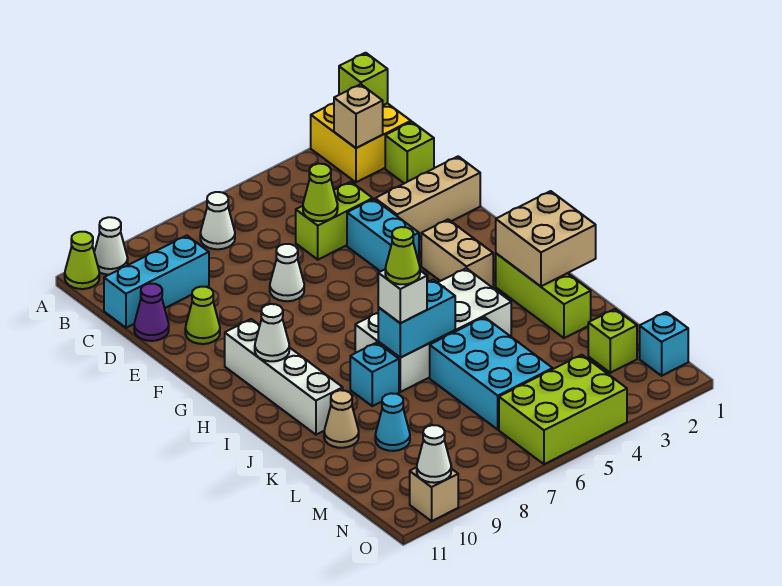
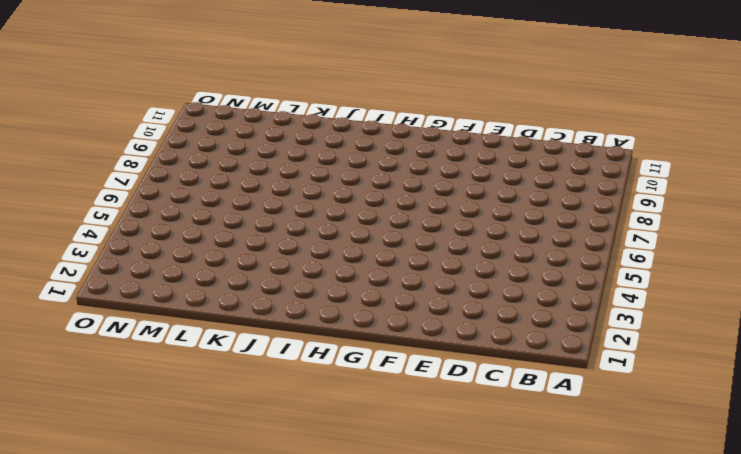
none -> yellow brick A1:B2 level 1
none -> white cone A10 level 1
none -> lime cone A11 level 1
none -> white cone B7 level 1

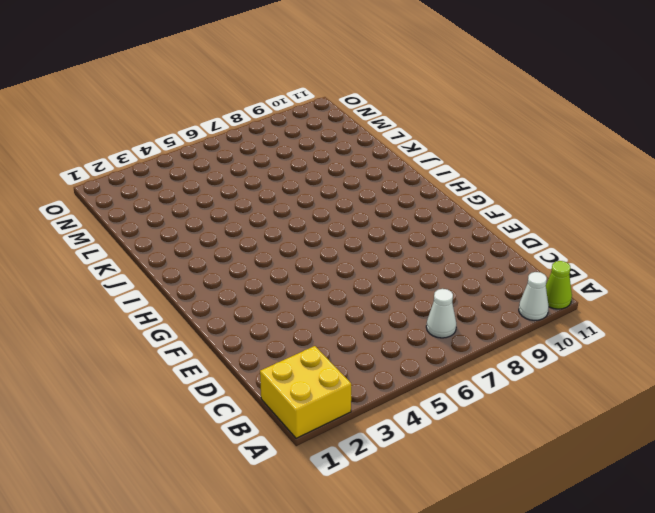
none -> lime brick C1 level 1
none -> cyan brick C9:C11 level 1
none -> lime brick D4:D5 level 1
none -> purple cone D11 level 1

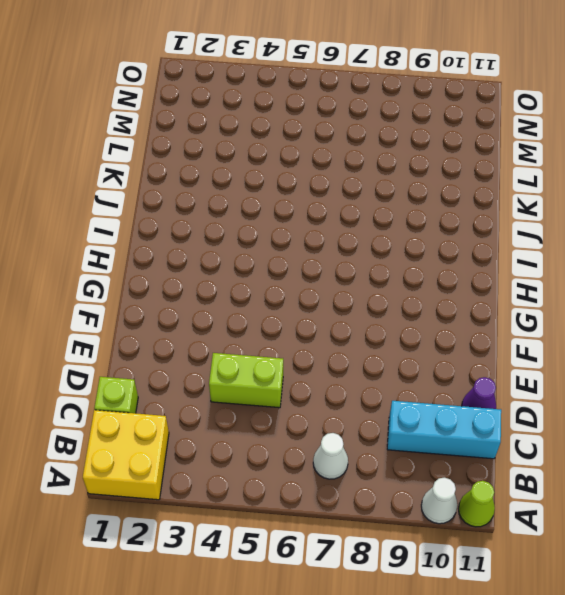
none -> tan brick E1:E3 level 1
none -> cyan brick E4:F4 level 1
none -> white cone E7 level 1
none -> lime cone E10 level 1

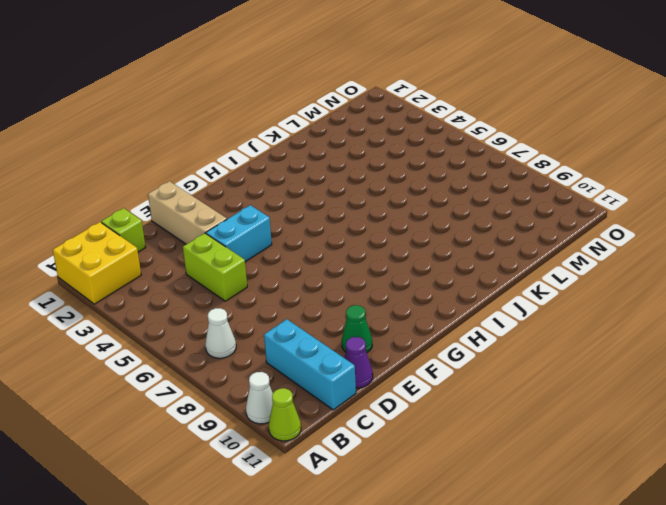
green cone E10 level 1 -> lime cone E10 level 1
none -> white cone E7 level 1
none -> tan brick G3:H3 level 1
none -> white brick G10:J10 level 1
none -> lime brick I2:K2 level 1

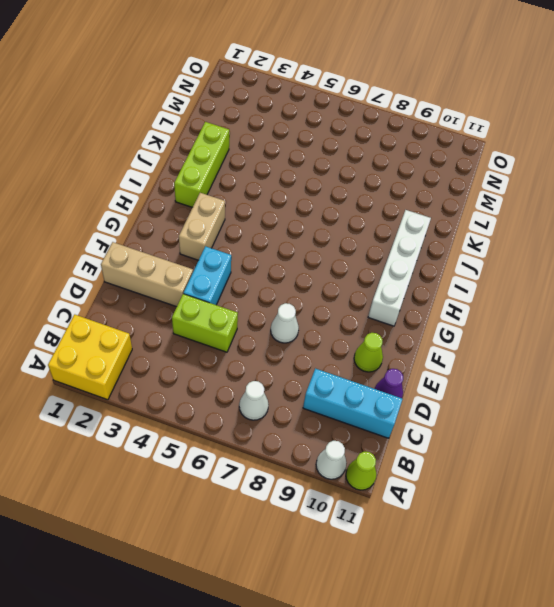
none -> lime brick C1 level 1
none -> white brick I4:J7 level 1
none -> cyan brick J8 level 1
none -> cyan brick K5:M6 level 1

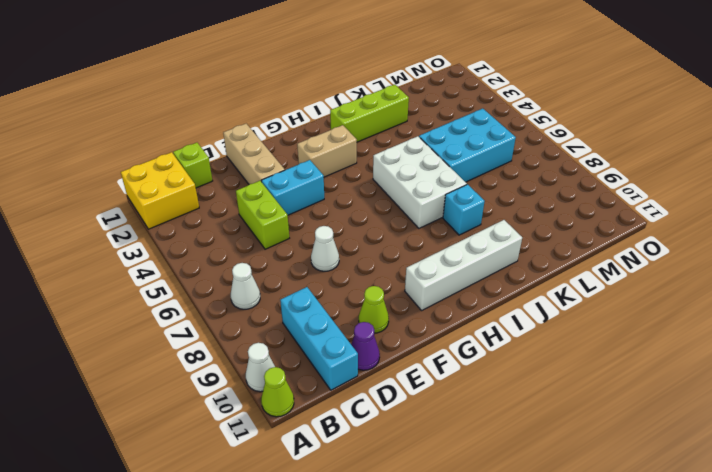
white brick I5:J7 level 1 -> white brick I4:J7 level 1
none -> tan cone K10 level 1
none -> cyan cone L9 level 1
none -> lime brick M2 level 1
none -> cyan brick N1 level 1

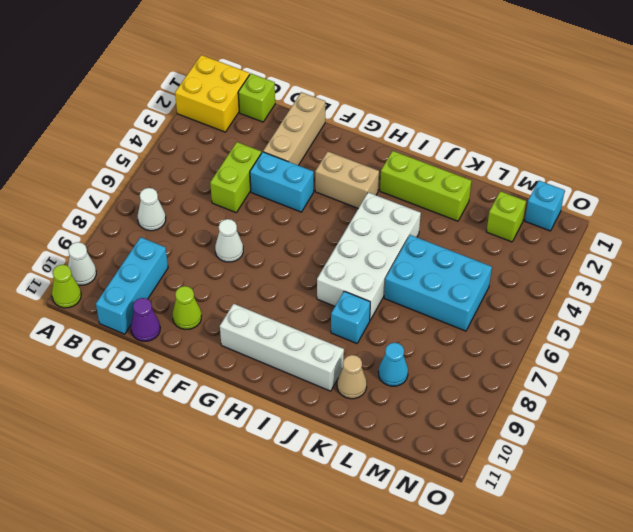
none -> lime brick N4:O6 level 1
none -> tan brick O10 level 1
none -> lime brick A1 level 2
none -> tan brick B2 level 2

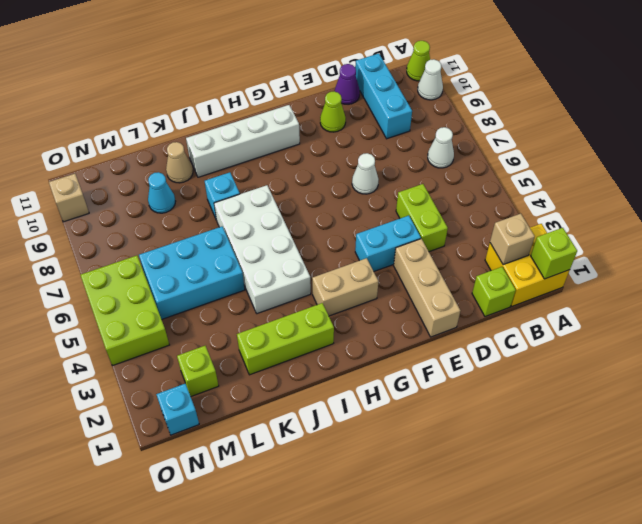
none -> lime cone D5 level 2
none -> white cone H10 level 2
none -> tan brick I1:J2 level 2
none -> cyan brick J6:J7 level 2

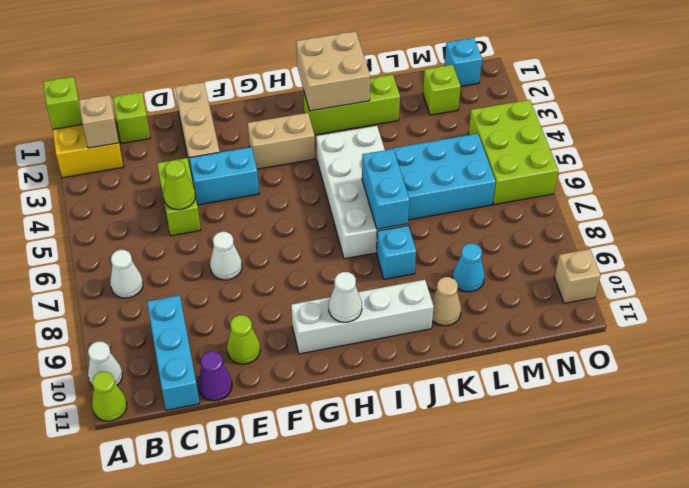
none -> white cone O10 level 2
none -> white brick J7 level 3
none -> lime cone J7 level 4

